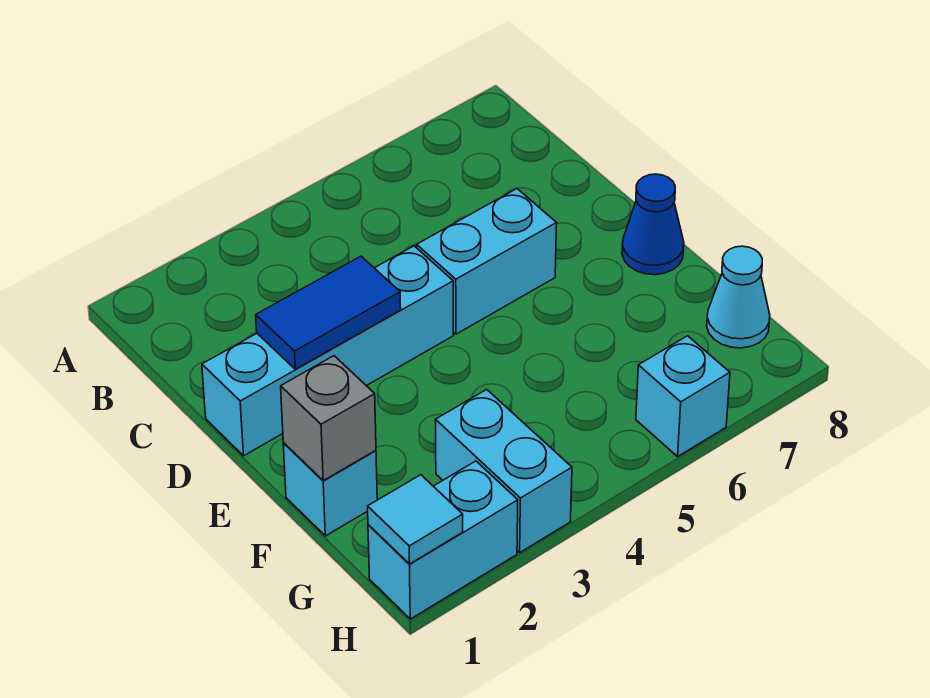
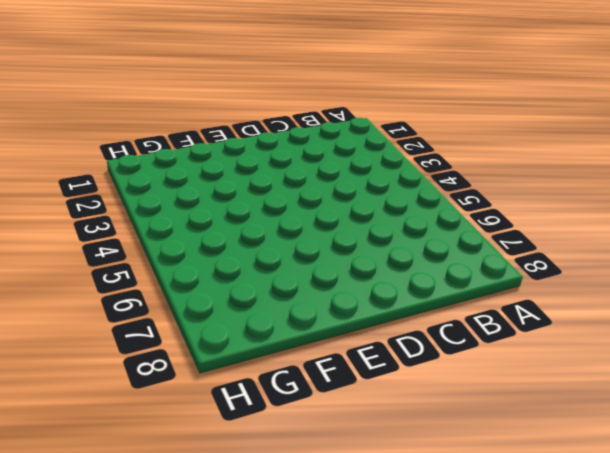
none -> cyan brick D1:D4 level 1
none -> cyan brick D5:D6 level 1

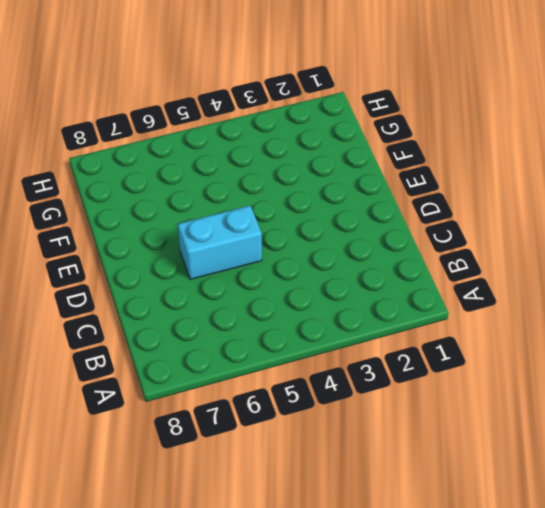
none -> cyan brick D1:D4 level 1
none -> blue cone E8 level 1

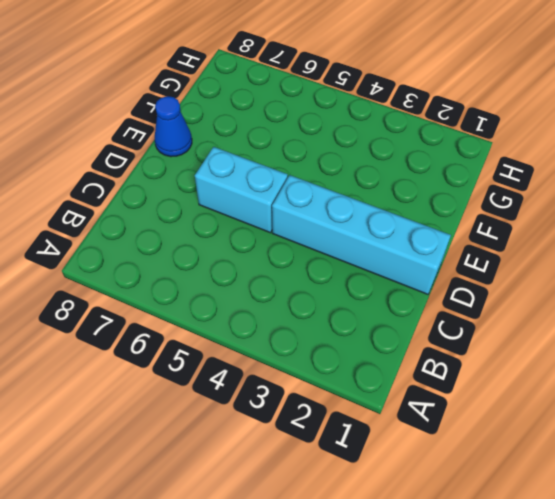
none -> cyan brick F1 level 1
none -> cyan brick G3:H3 level 1

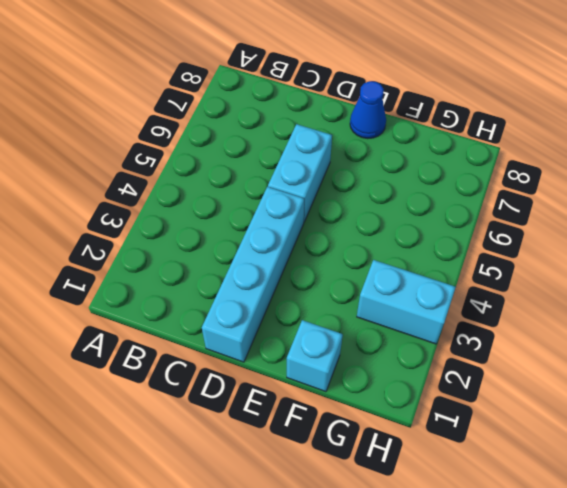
none -> cyan cone G8 level 1
none -> cyan brick H1:H2 level 1

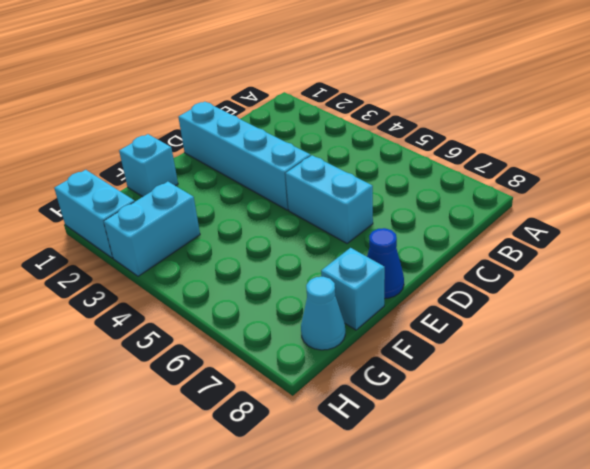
cyan brick F8 level 1 -> cyan brick H6 level 1
none -> blue tile D2:D3 level 2
none -> grey brick F1 level 2

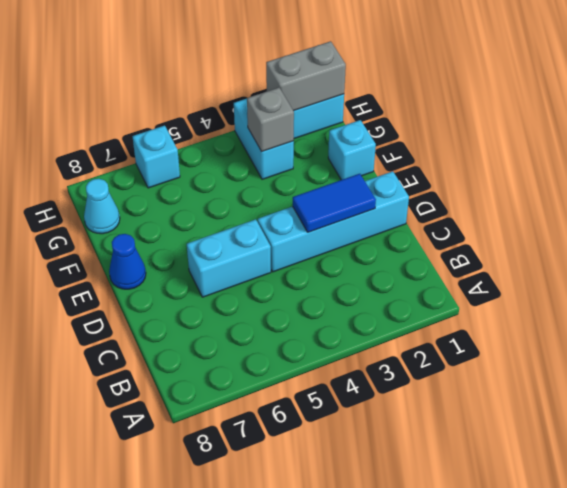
grey brick G3 level 2 -> grey brick F1 level 2
grey brick H1:H2 level 2 -> cyan tile H1 level 2

